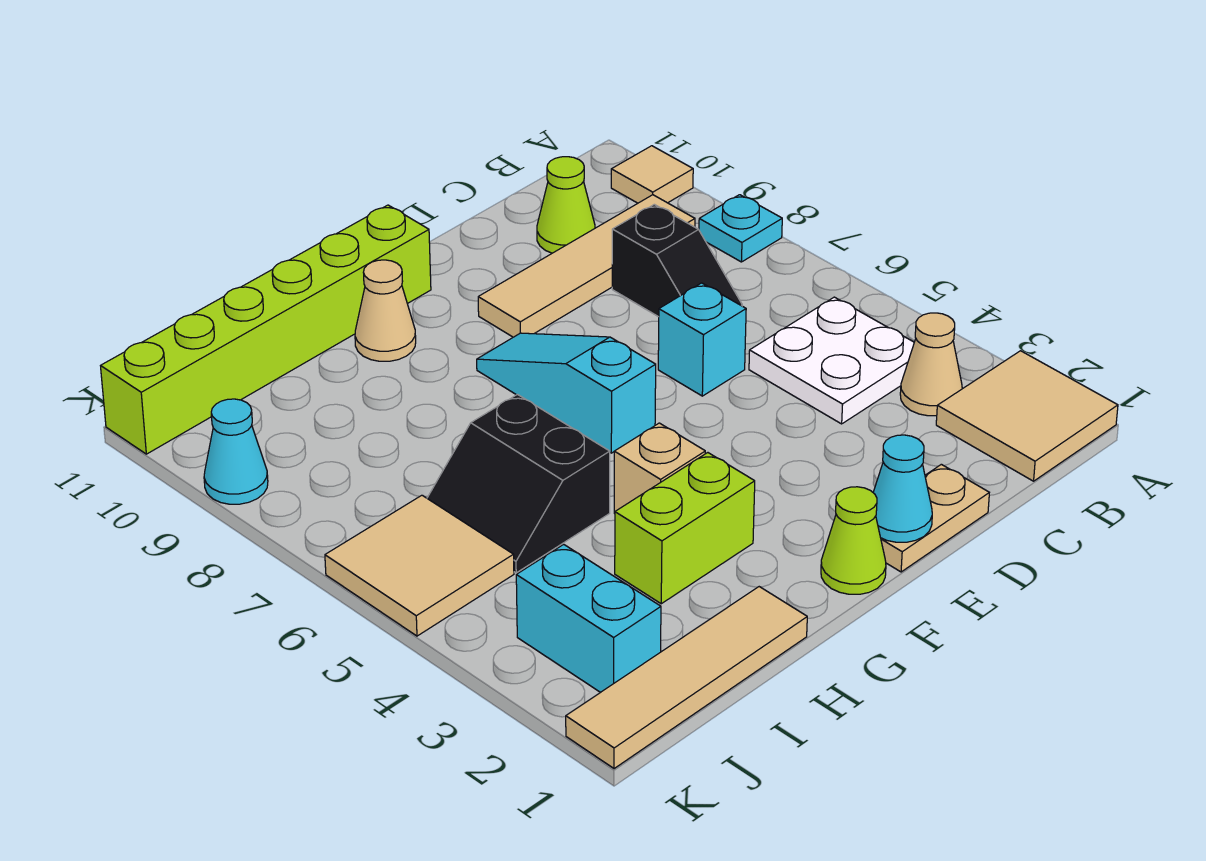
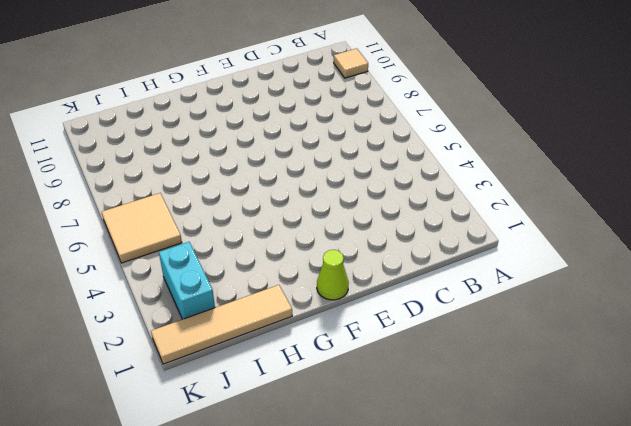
none -> tan tile A1:B2 level 1
none -> cyan plate A8 level 1
none -> tan cone B3 level 1

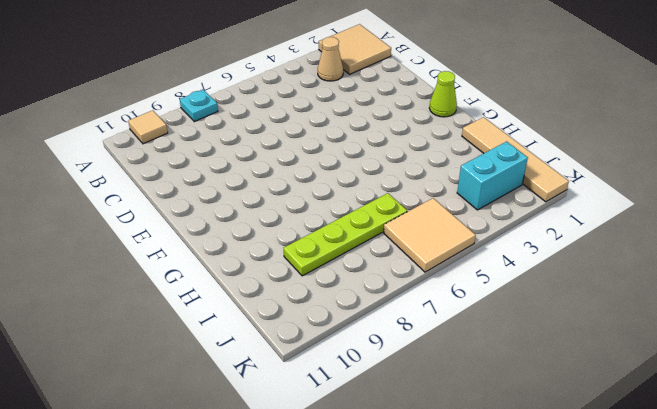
lime plate I6:I9 level 1 -> black slope H5:I6 level 1 top H
none -> white plate B4:C5 level 1
none -> tan tile B9:E9 level 1
none -> black slope C7:C8 level 1 top 8

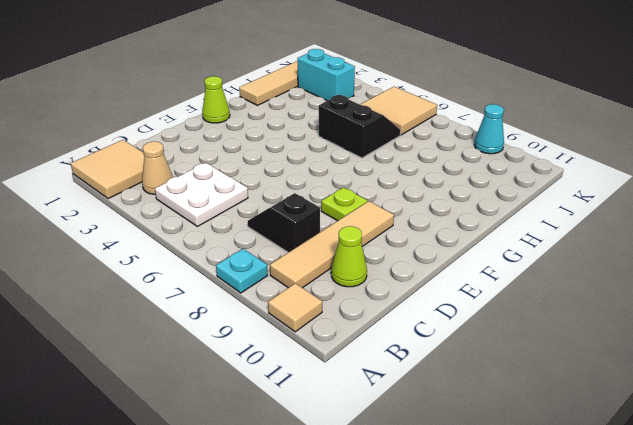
lime plate E8 level 1 -> none
none -> tan plate D1:E1 level 1
none -> cyan brick D6 level 1
none -> cyan slope F6:F8 level 1 top 6

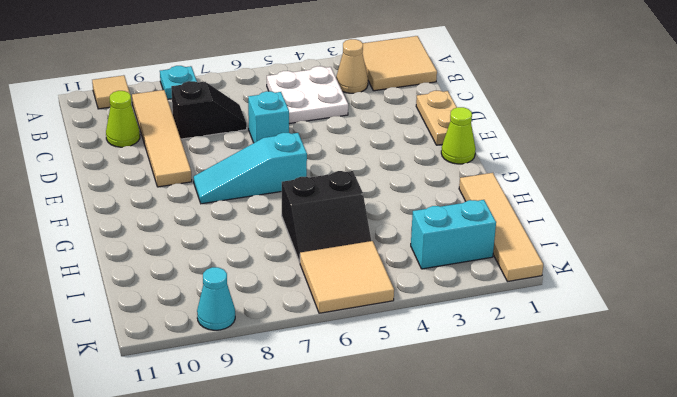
none -> lime brick F11:K11 level 1
none -> lime brick G3:H3 level 1
none -> tan brick G4 level 1

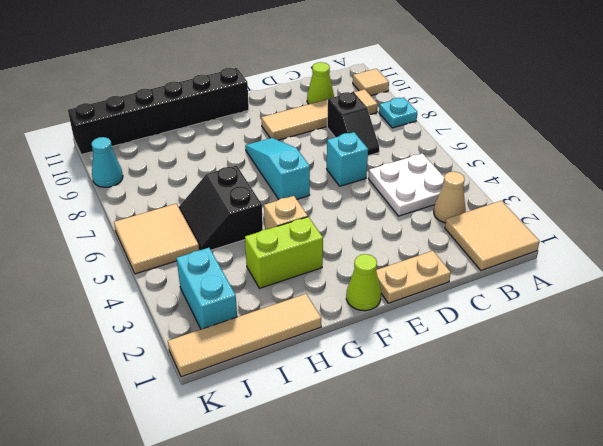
black brick F11:K11 level 1 -> lime brick F11:K11 level 1
none -> tan cone G10 level 1
none -> cyan cone E1 level 2

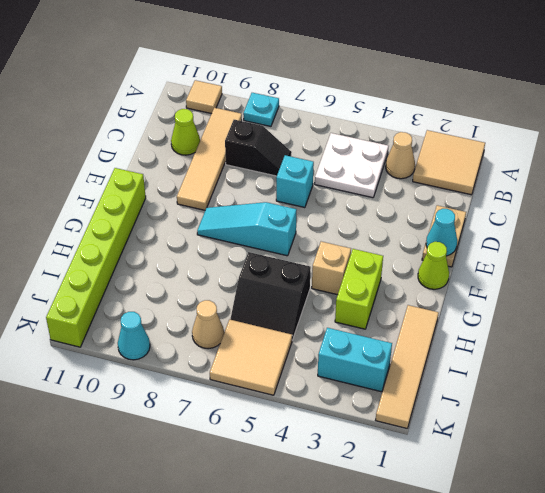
tan cone J7 level 1 -> tan cone G10 level 1

